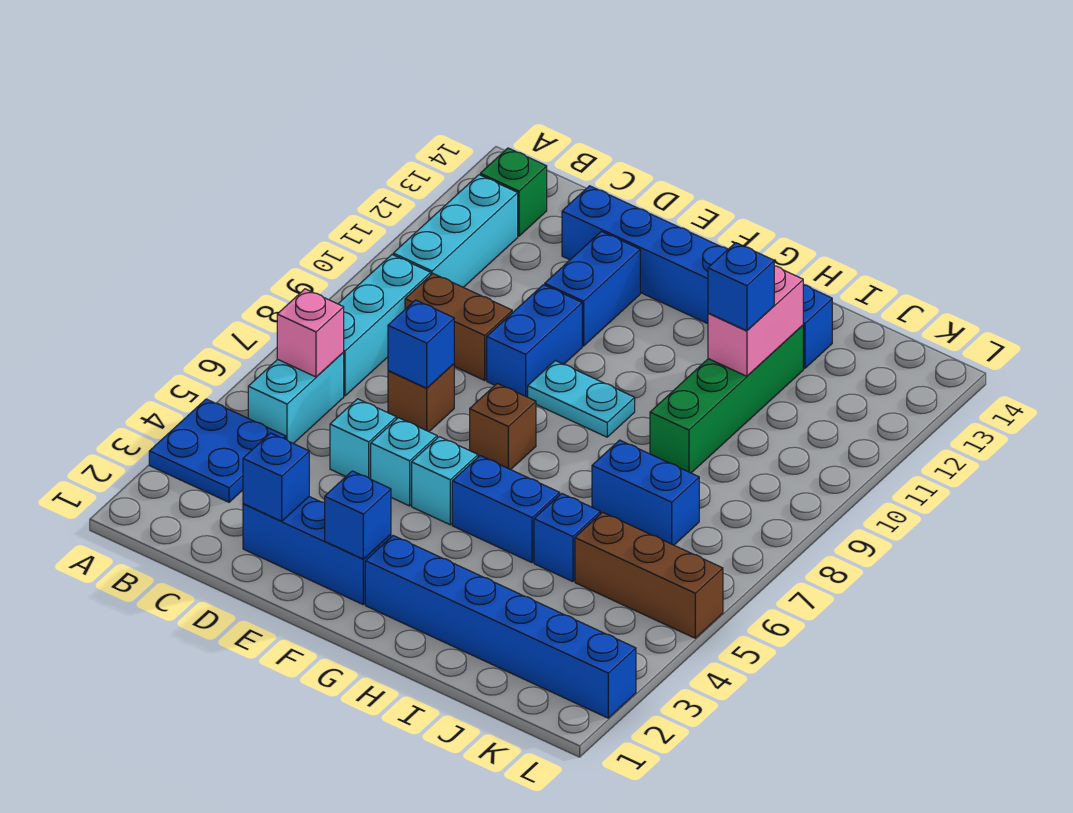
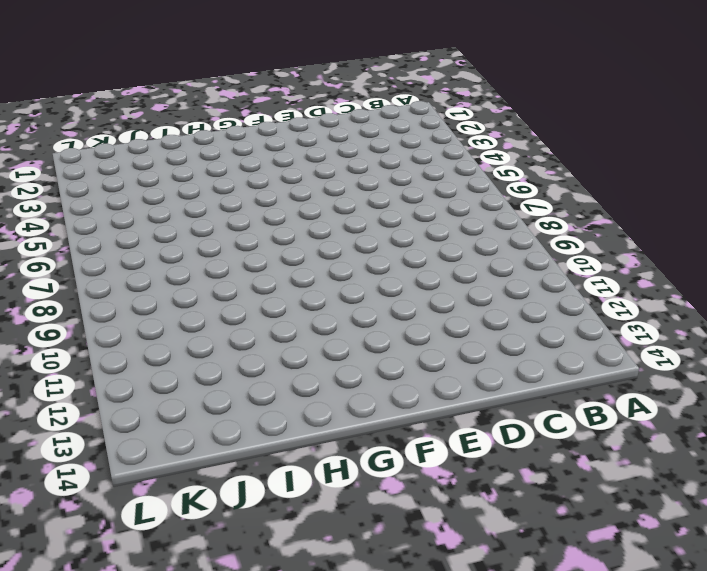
none -> blue plate A3:B4 level 1
none -> cyan brick B5:B6 level 1
none -> cyan brick B7:B9 level 1

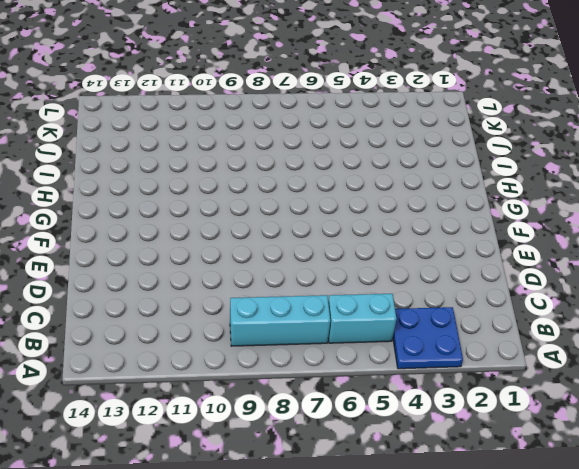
none -> cyan brick B10:B12 level 1
none -> green brick B13 level 1
none -> brown brick C9:D9 level 1

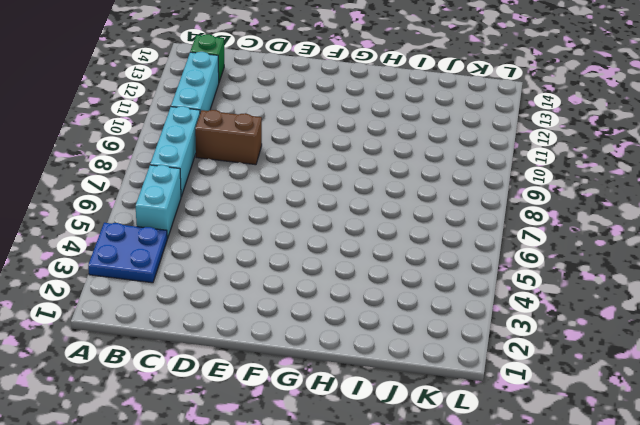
none -> blue brick D2:F2 level 1
none -> cyan brick D5 level 1
none -> brown brick D7 level 1

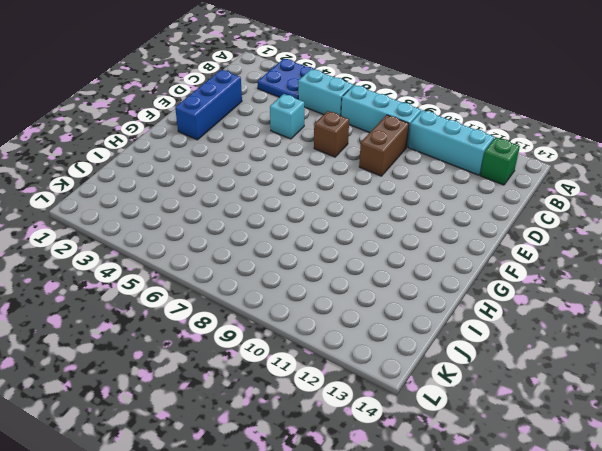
none -> blue brick D13:I13 level 1
none -> cyan brick E5 level 1
none -> blue brick E9:E10 level 1

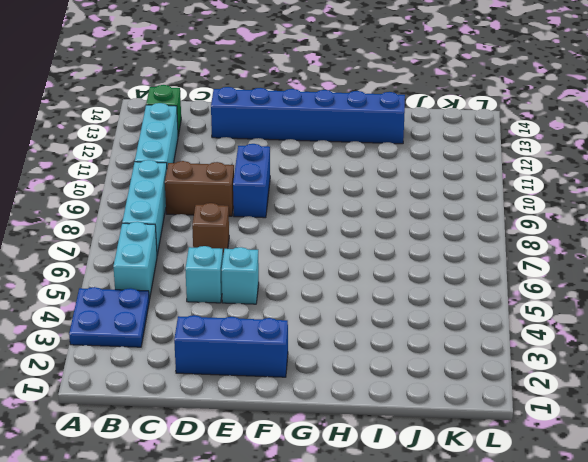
none -> blue brick E11:E12 level 1
none -> cyan brick F5 level 1
none -> brown brick F7 level 1

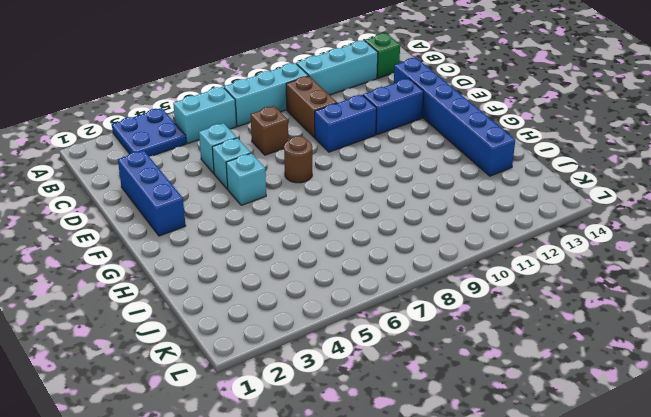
brown round brick F7 level 1 -> brown brick F7 level 1
none -> cyan plate F9:G9 level 1
none -> blue brick G2:L2 level 1
none -> blue brick G5:H5 level 1

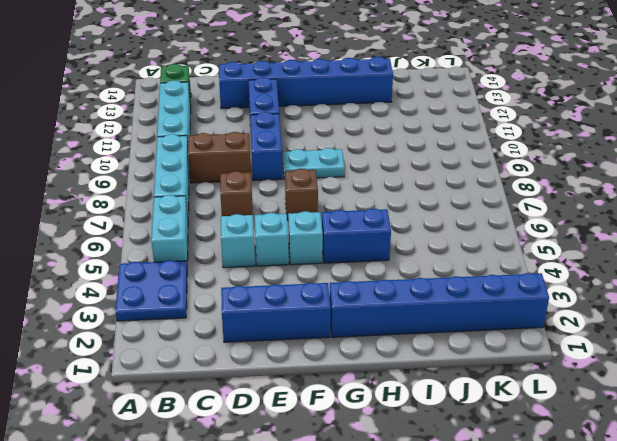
none -> blue brick I5 level 1
none -> blue brick I7:J7 level 1
none -> green brick I9:I12 level 1

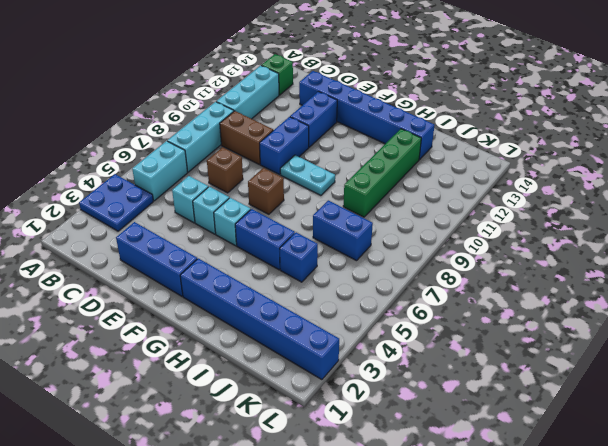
none -> brown brick J5:L5 level 1
none -> pink brick B6 level 2
none -> blue brick D2 level 2

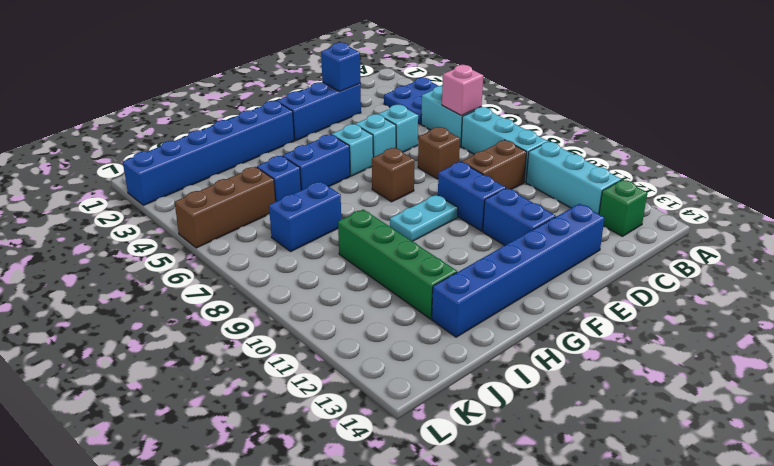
none -> blue brick D7 level 2
none -> blue brick F2 level 2
none -> pink brick I11:I12 level 2

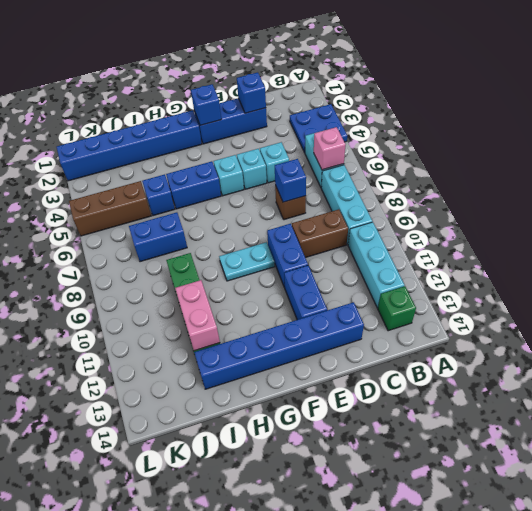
none -> brown brick F7 level 1
none -> blue brick I11 level 3

